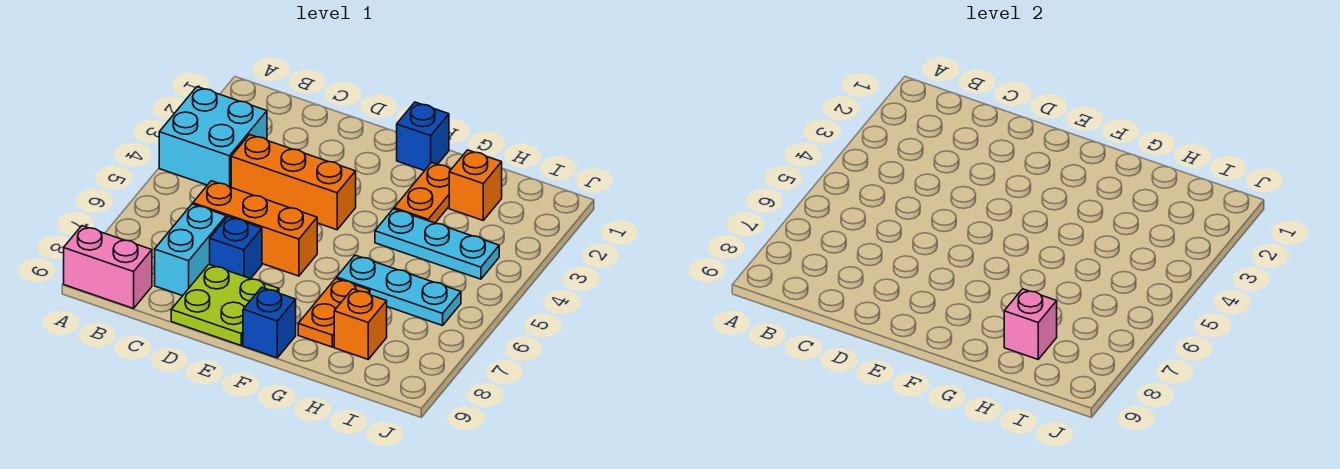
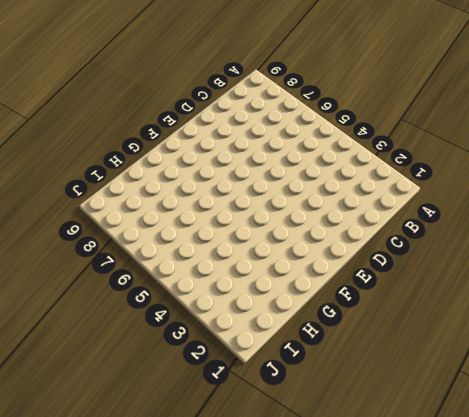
none -> cyan brick A3:B4 level 1
none -> pink brick A9:B9 level 1
none -> orange brick C4:E4 level 1

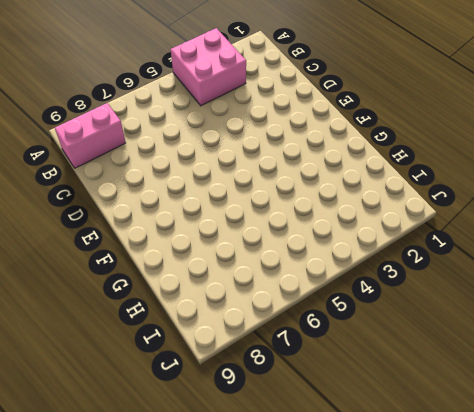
pink brick A3:B4 level 1 -> cyan brick A3:B4 level 1
pink brick B8:B9 level 1 -> pink brick A9:B9 level 1
none -> orange brick C4:E4 level 1
none -> orange brick C6:E6 level 1
none -> cyan brick C7:C8 level 1

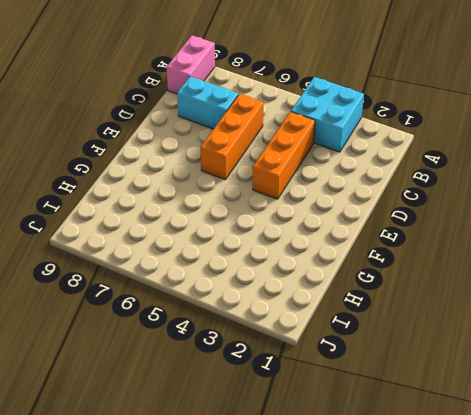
none -> blue brick D7 level 1
none -> lime plate D8:E9 level 1
none -> blue brick F1 level 1

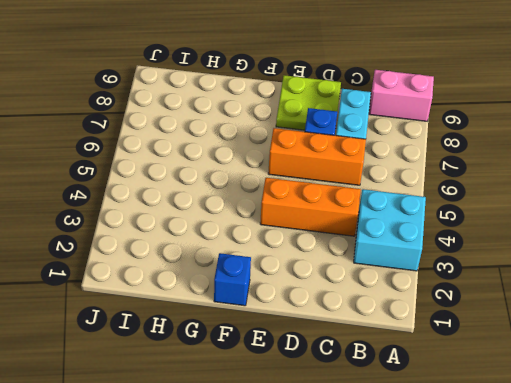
none -> blue brick F9 level 1
none -> orange plate G2:G3 level 1
none -> cyan plate G4:I4 level 1

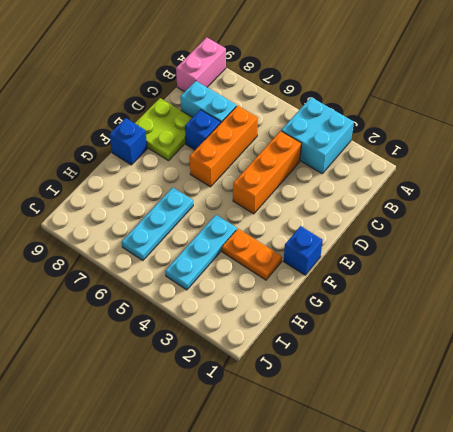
none -> orange plate G7:G8 level 1
none -> orange brick H2 level 1
none -> orange brick H8 level 1

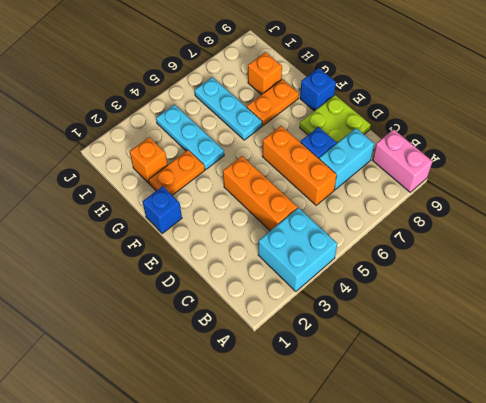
none -> pink brick H8 level 2

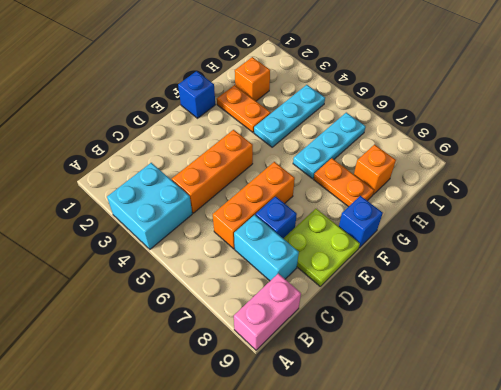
none -> pink brick H8 level 2

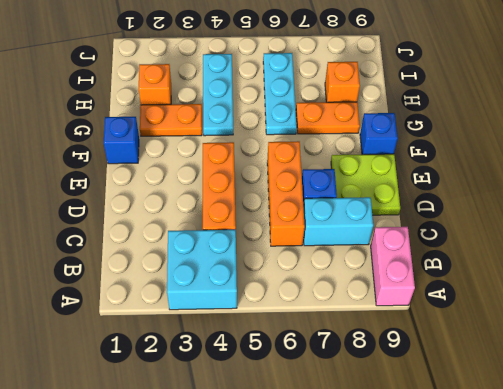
none -> pink brick H8 level 2

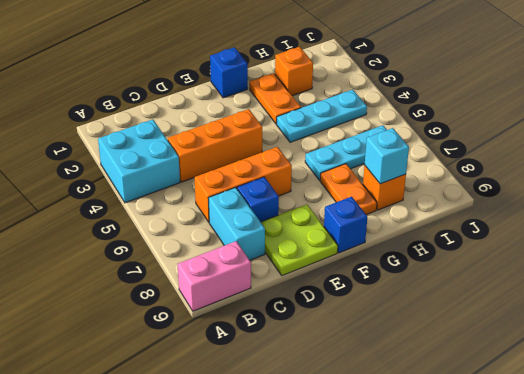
cyan brick H8 level 2 -> pink brick H8 level 2

